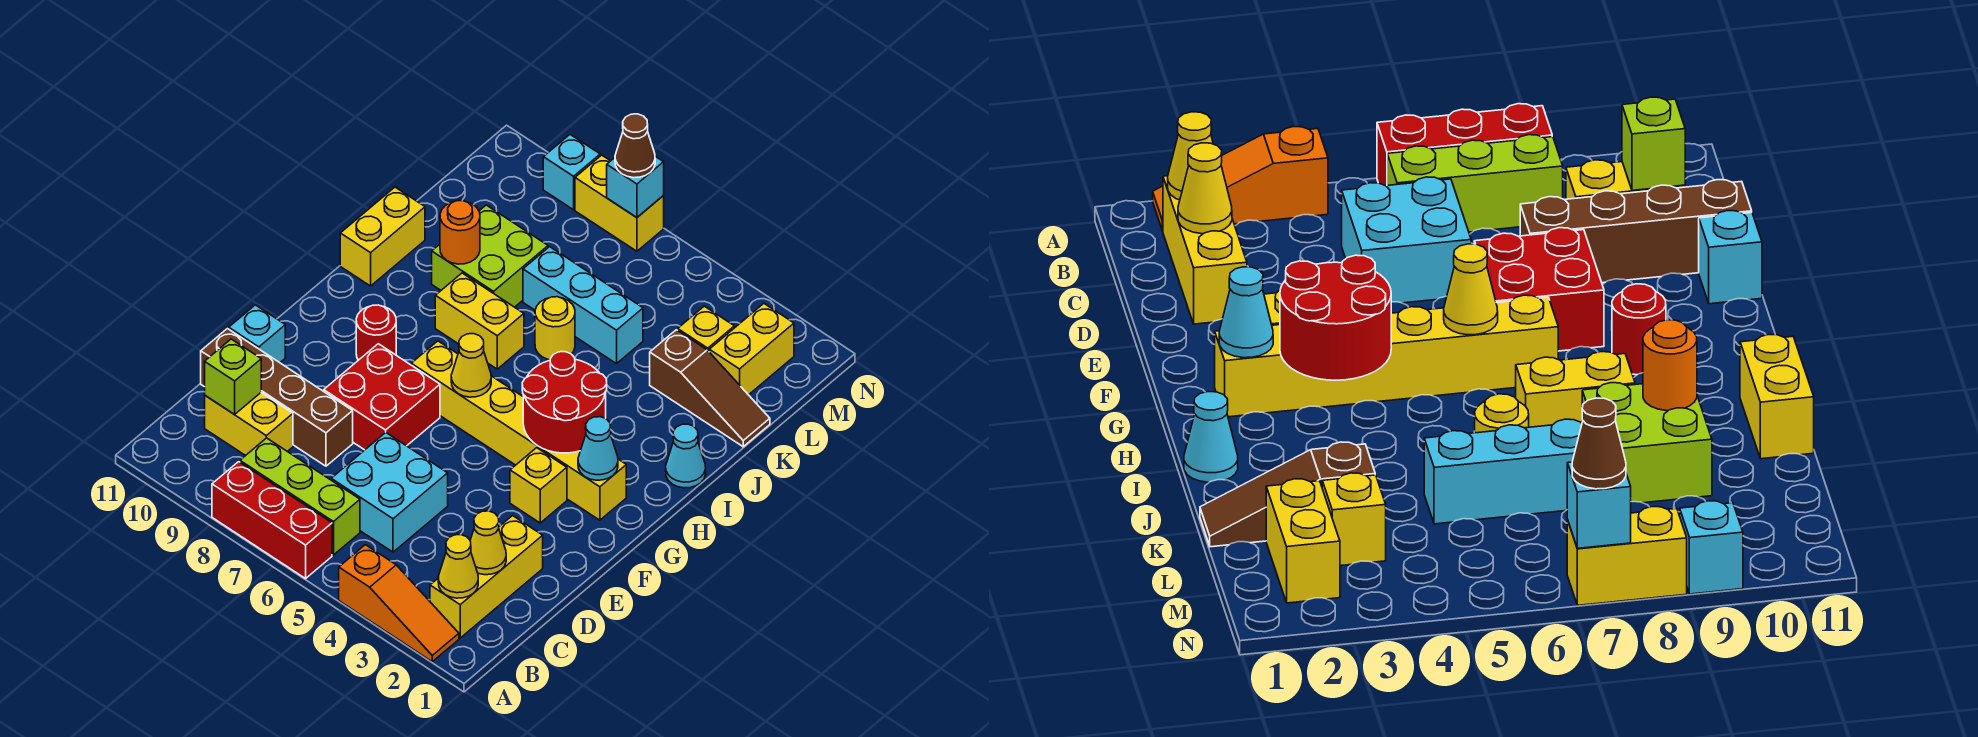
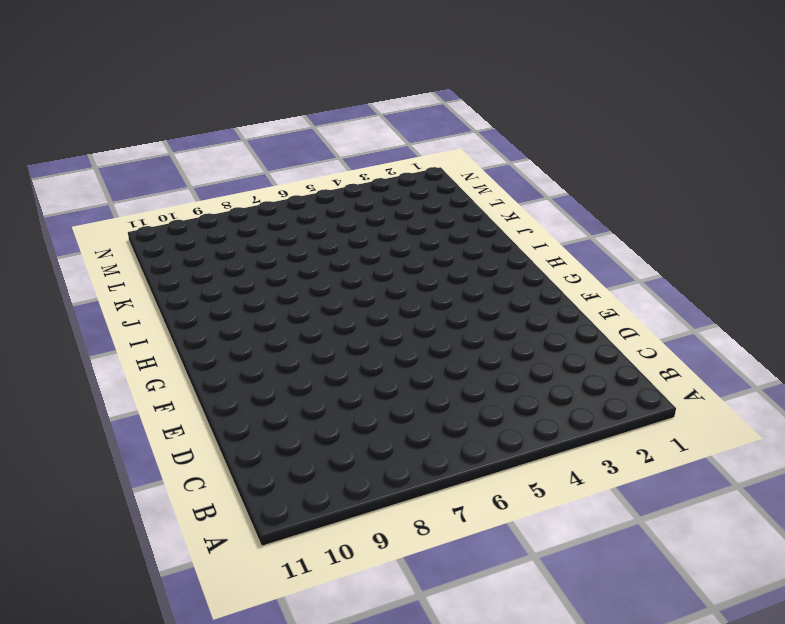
none -> orange slope A2:A4 level 1 top 4
none -> red brick A6:A8 level 1
none -> yellow brick B2:D2 level 1
none -> lime brick B6:B8 level 1

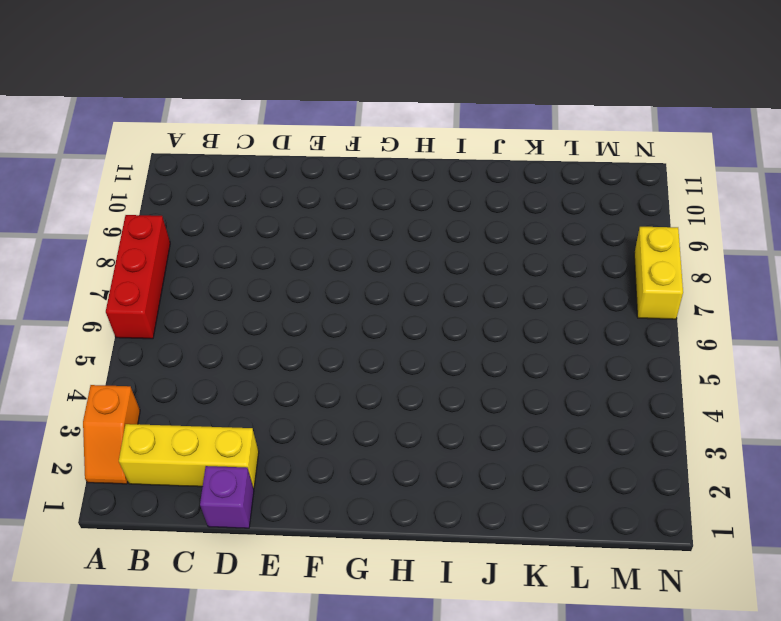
orange slope A2:A3 level 1 top 3 -> orange slope A2:A4 level 1 top 4
purple brick D1 level 1 -> none
none -> lime brick B6:B8 level 1
none -> cyan brick C5:D6 level 1
none -> yellow brick C9:C10 level 1
none -> brown brick D8:D11 level 1

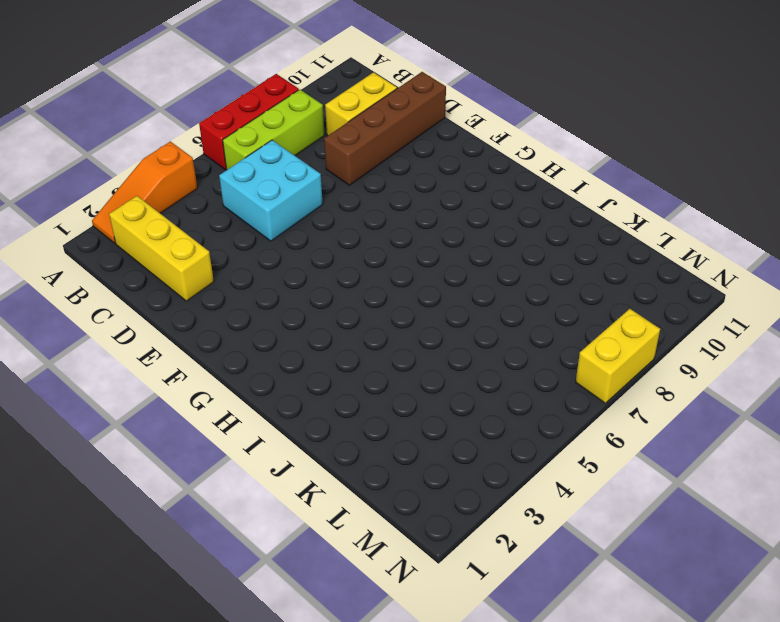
none -> red brick E7:F8 level 1
none -> cyan brick E11 level 1
none -> yellow brick F3 level 1
none -> yellow brick G2:G7 level 1

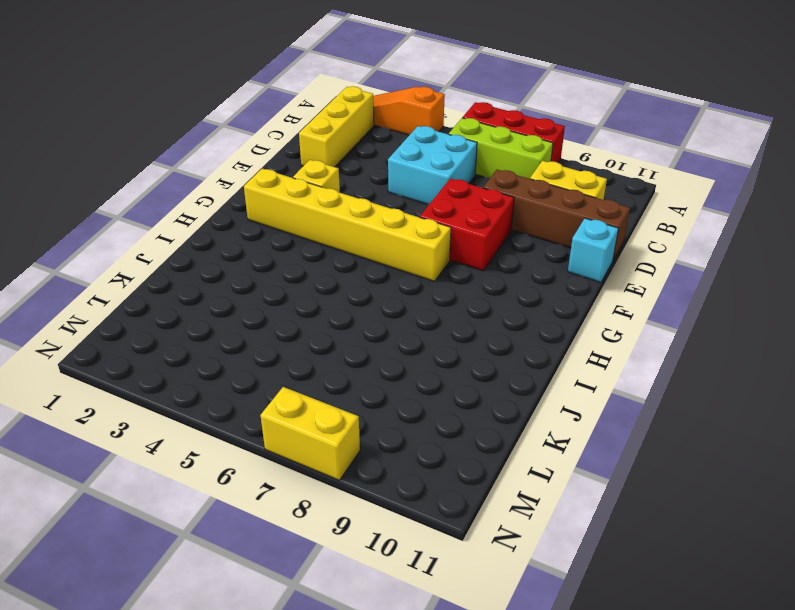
none -> red round brick G9 level 1
none -> cyan cone I1 level 1
none -> yellow brick I7:I8 level 1
none -> yellow brick I11:J11 level 1

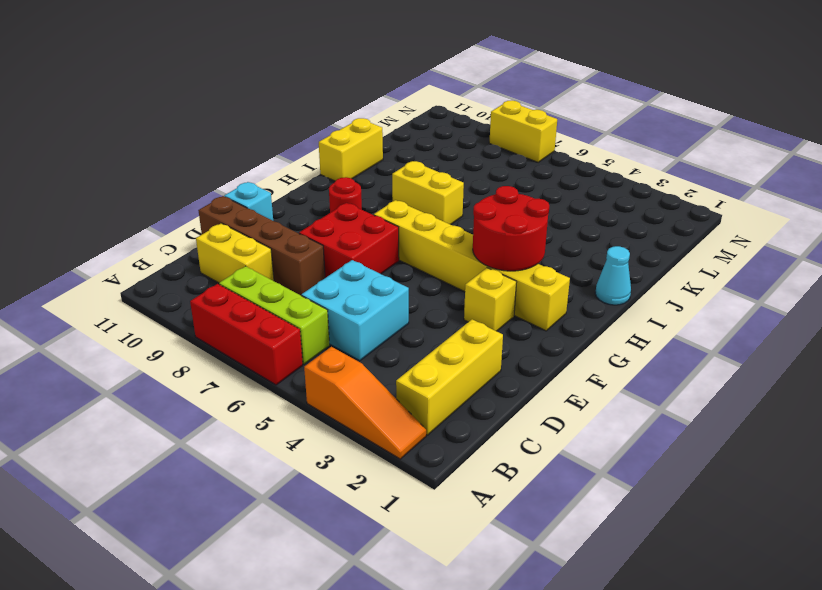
none -> yellow round brick J6 level 1
none -> lime brick J8:K9 level 1
none -> brown slope K1:K3 level 1 top 3
none -> cyan brick K5:K7 level 1

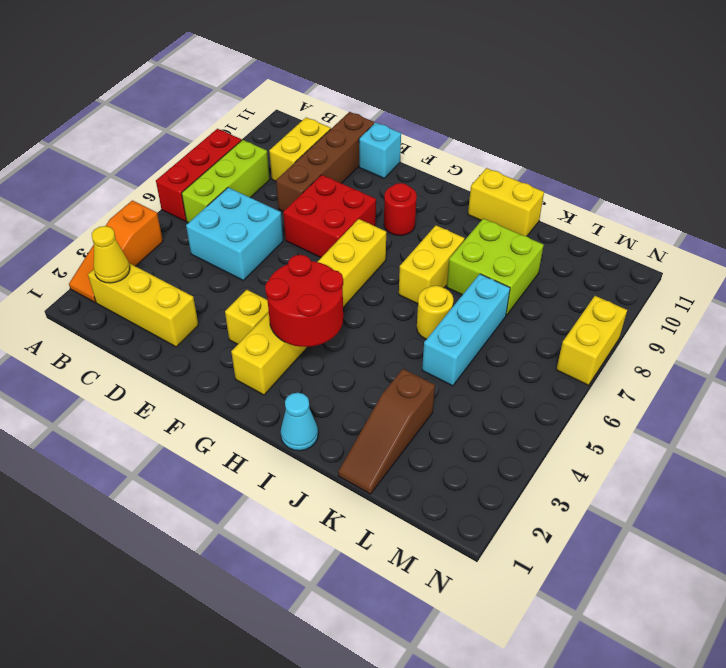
none -> yellow brick L2:M2 level 1
none -> yellow brick L3 level 1
none -> cyan brick N9 level 1
none -> yellow cone C2 level 2

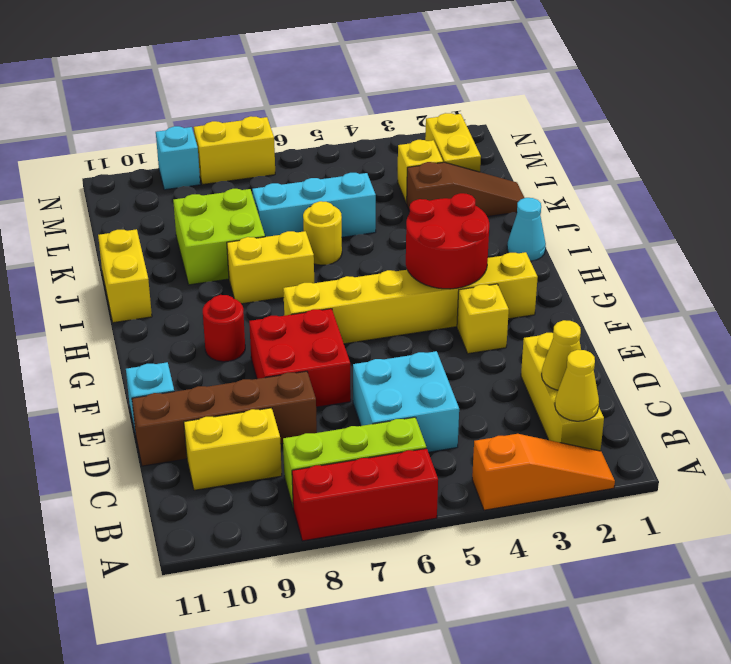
none -> lime brick C10 level 2
none -> cyan cone G2 level 2
none -> yellow cone G6 level 2
none -> orange round brick J9 level 2

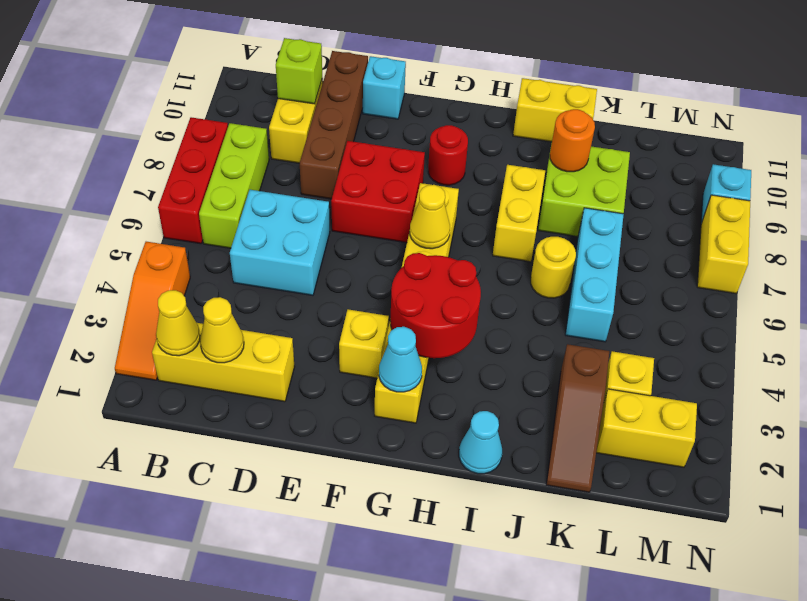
none -> cyan brick N7 level 2
none -> brown cone N7 level 3

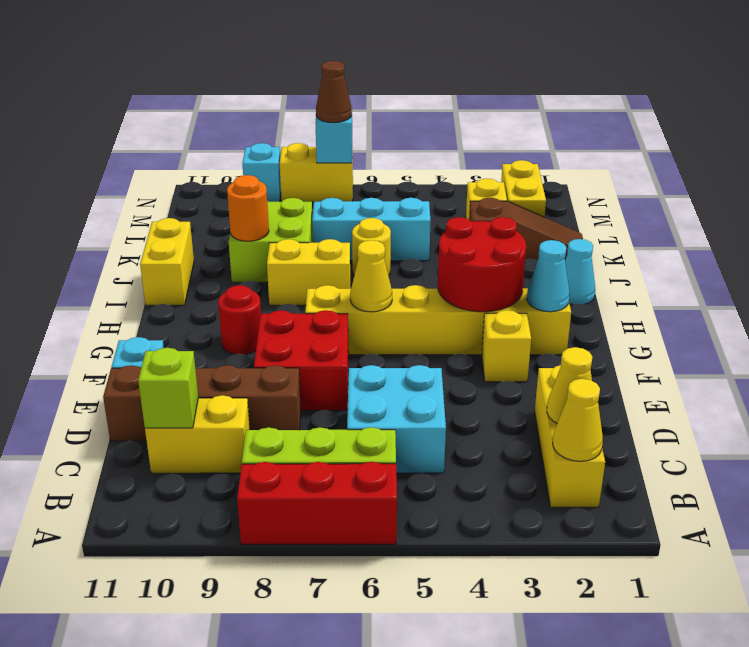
none -> orange slope A2:A4 level 1 top 4

